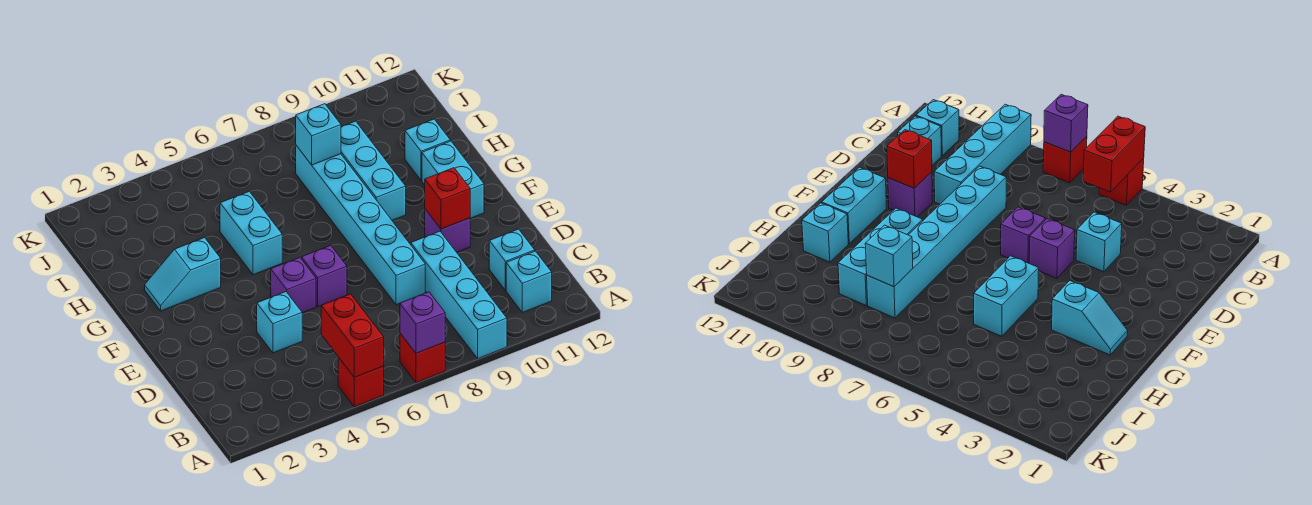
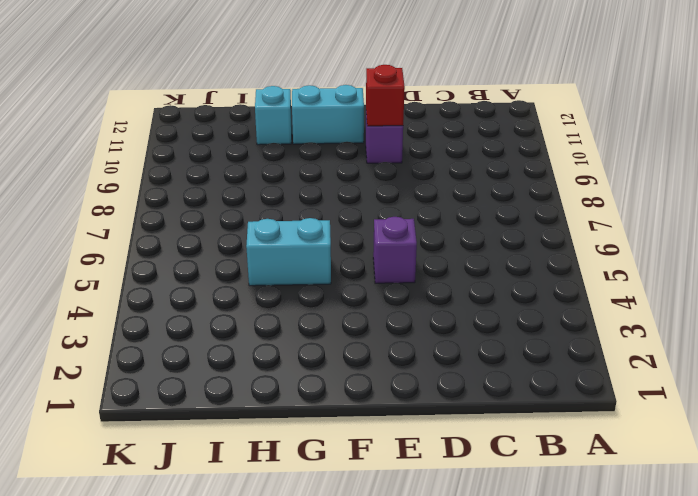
none -> red brick A5 level 1
none -> red brick A7 level 1
none -> cyan brick A9:D9 level 1

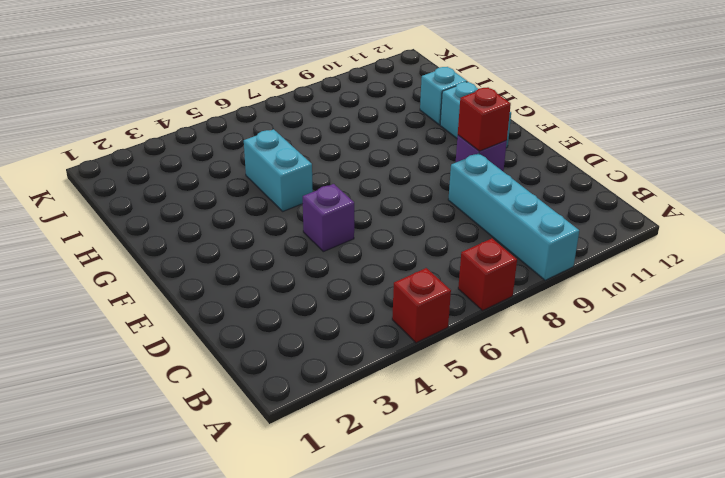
none -> cyan brick B11 level 1
none -> cyan brick C11 level 1
none -> cyan brick D4 level 1

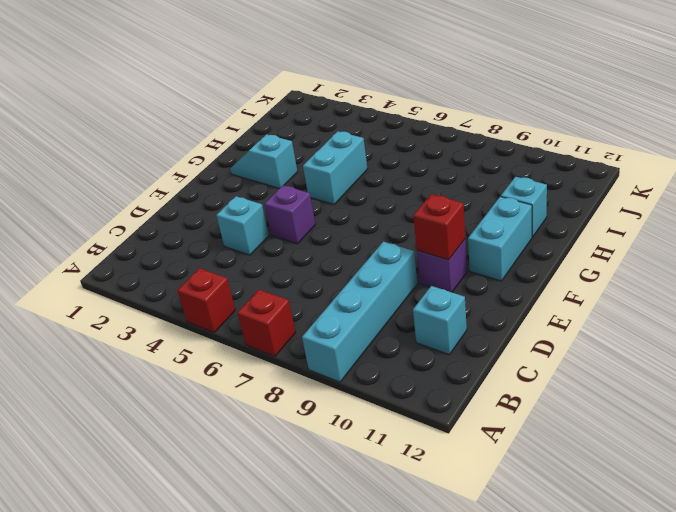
none -> cyan brick B11 level 1
none -> cyan brick D8:I8 level 1
none -> purple brick E6 level 1

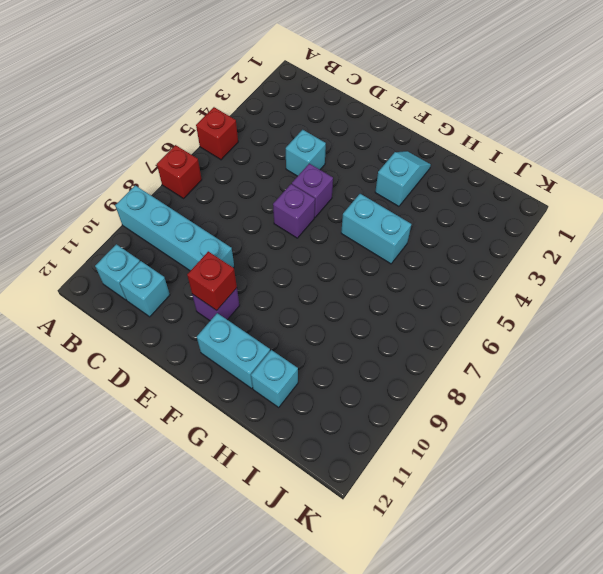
none -> cyan brick D8:I8 level 1
none -> cyan brick G9:I9 level 1
none -> red brick A5:B5 level 2

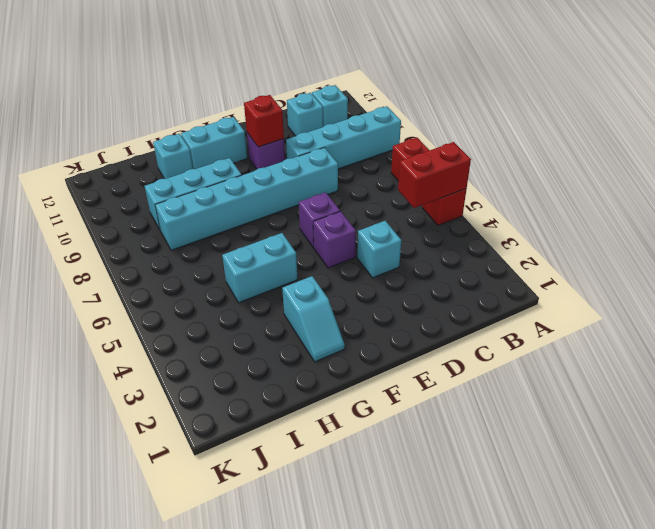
none -> purple brick A7 level 2
none -> cyan brick I8 level 2

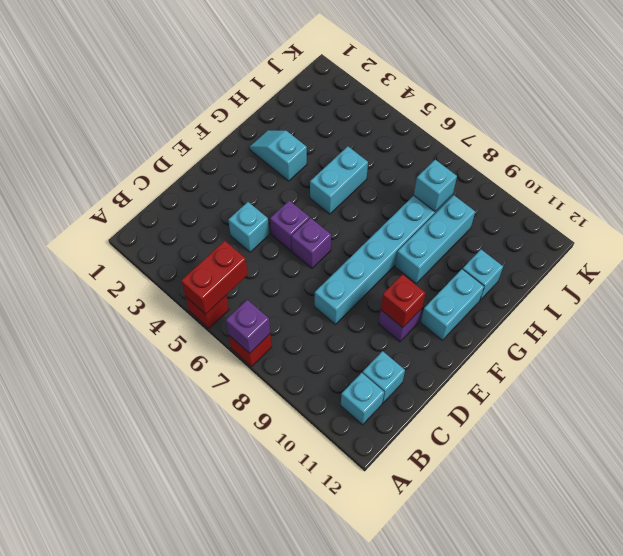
none -> cyan brick A9:D9 level 1

